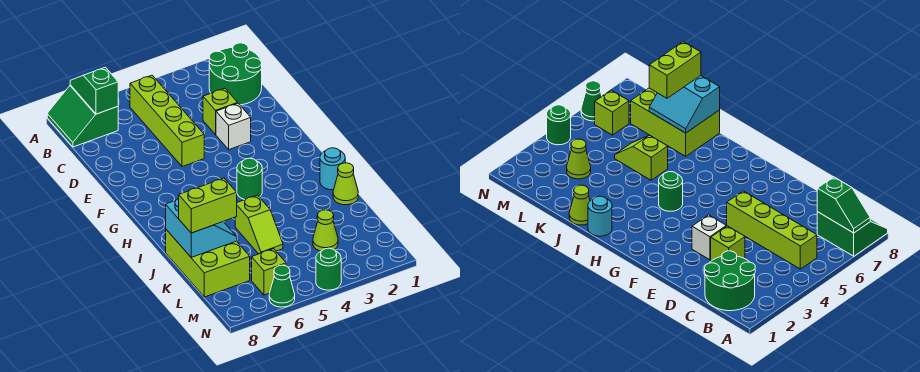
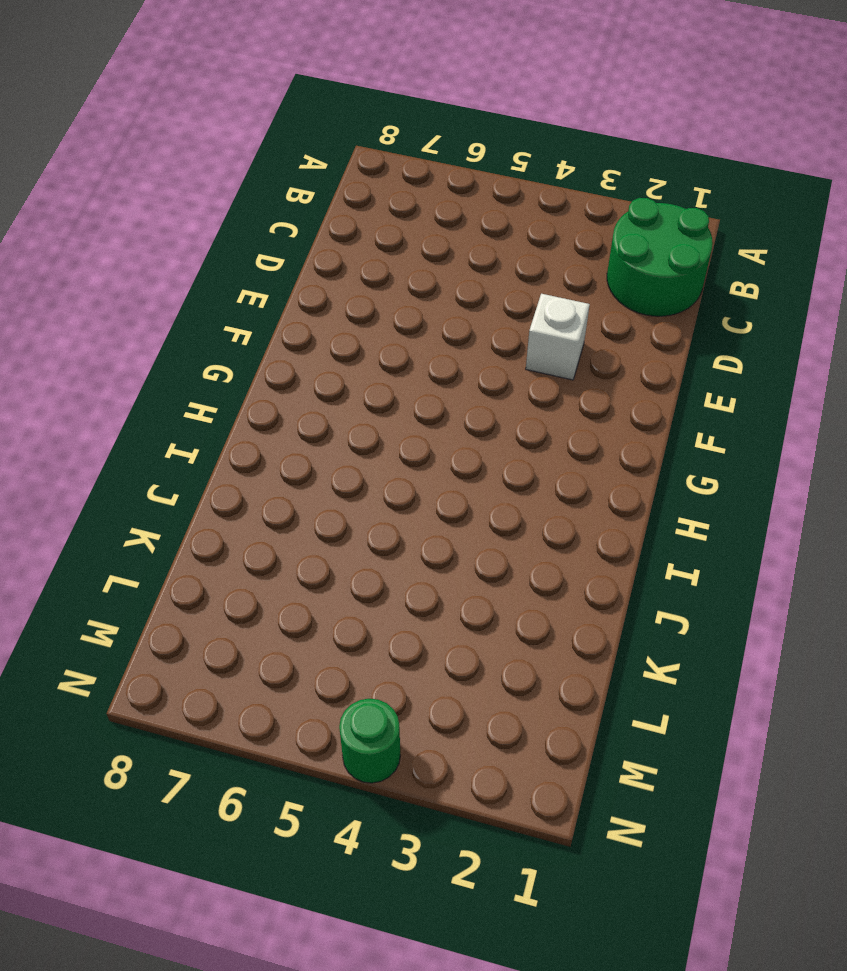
none -> green slope A7:B8 level 1 top 7
none -> lime brick B5:E5 level 1
none -> lime brick D3 level 1

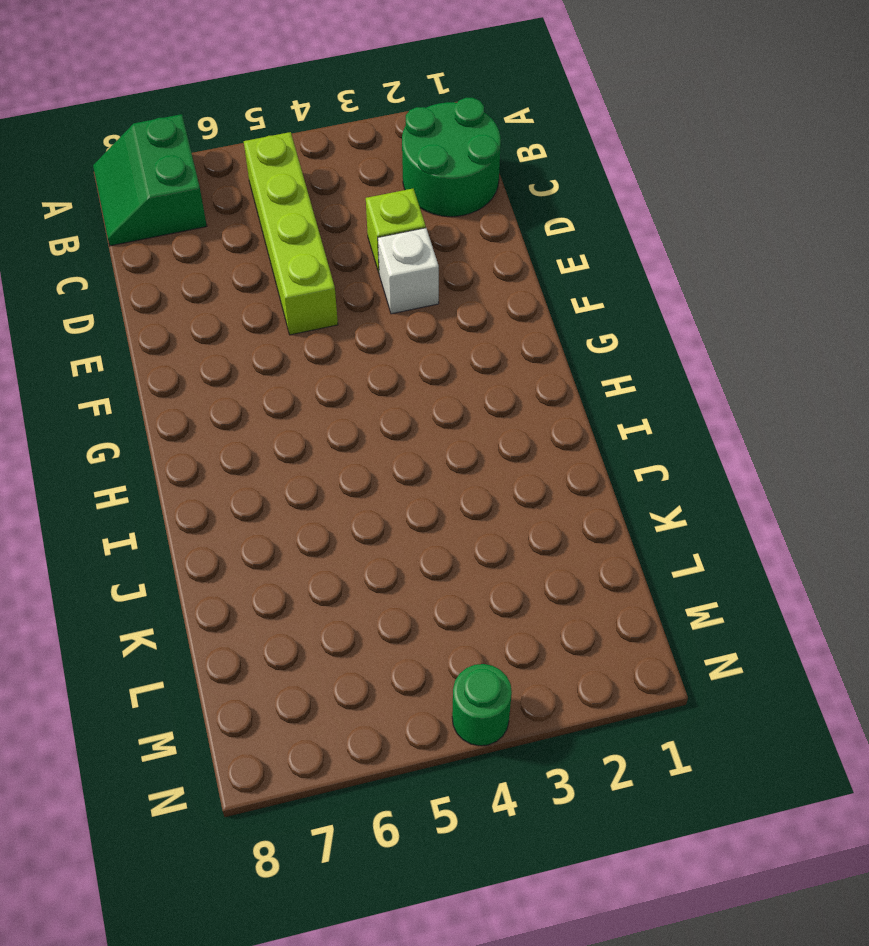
none -> green round brick H4 level 1
none -> cyan round brick I1 level 1
none -> lime cone J1 level 1

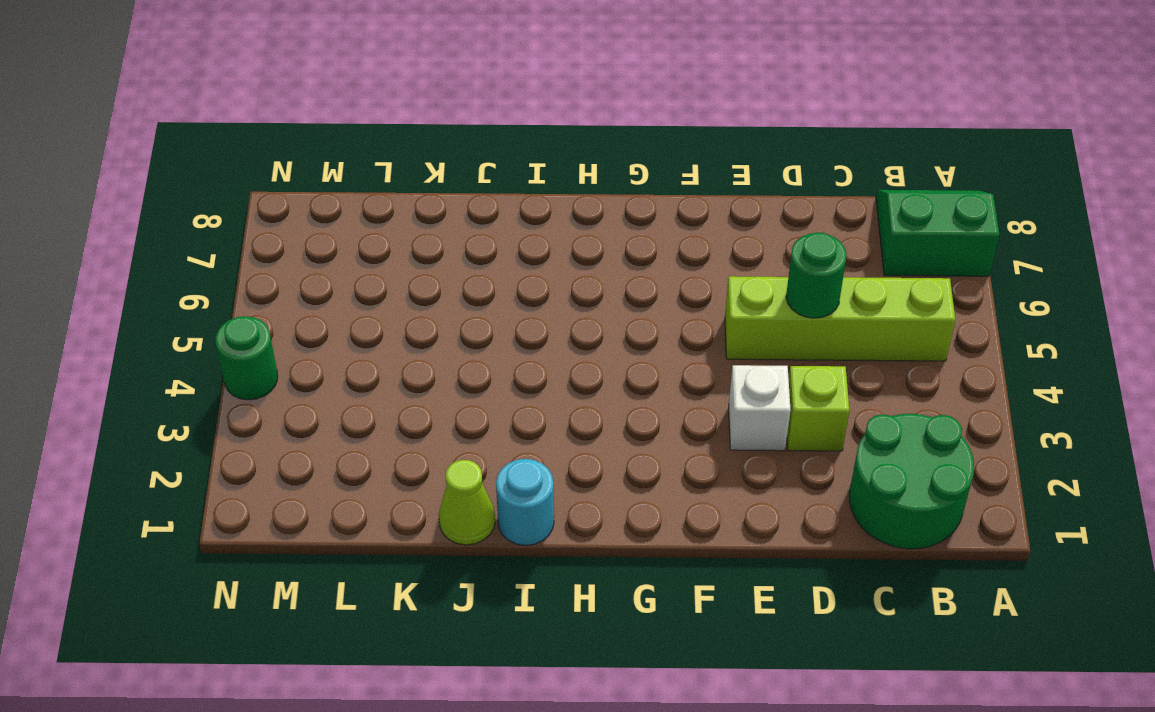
green round brick D5 level 2 -> green round brick H4 level 1
none -> lime slope J5:K5 level 1 top J
none -> lime brick J7:L8 level 1
none -> lime cone L3 level 1

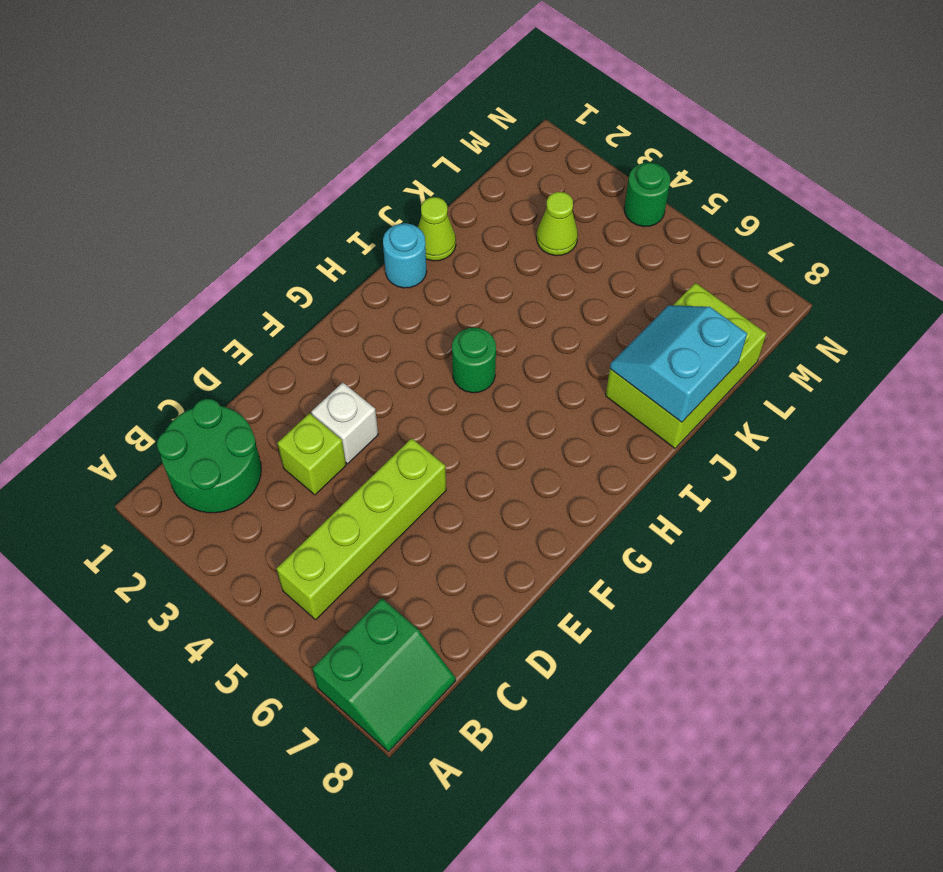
none -> lime slope J5:K5 level 1 top J
none -> lime brick M6 level 1
none -> green cone N6 level 1

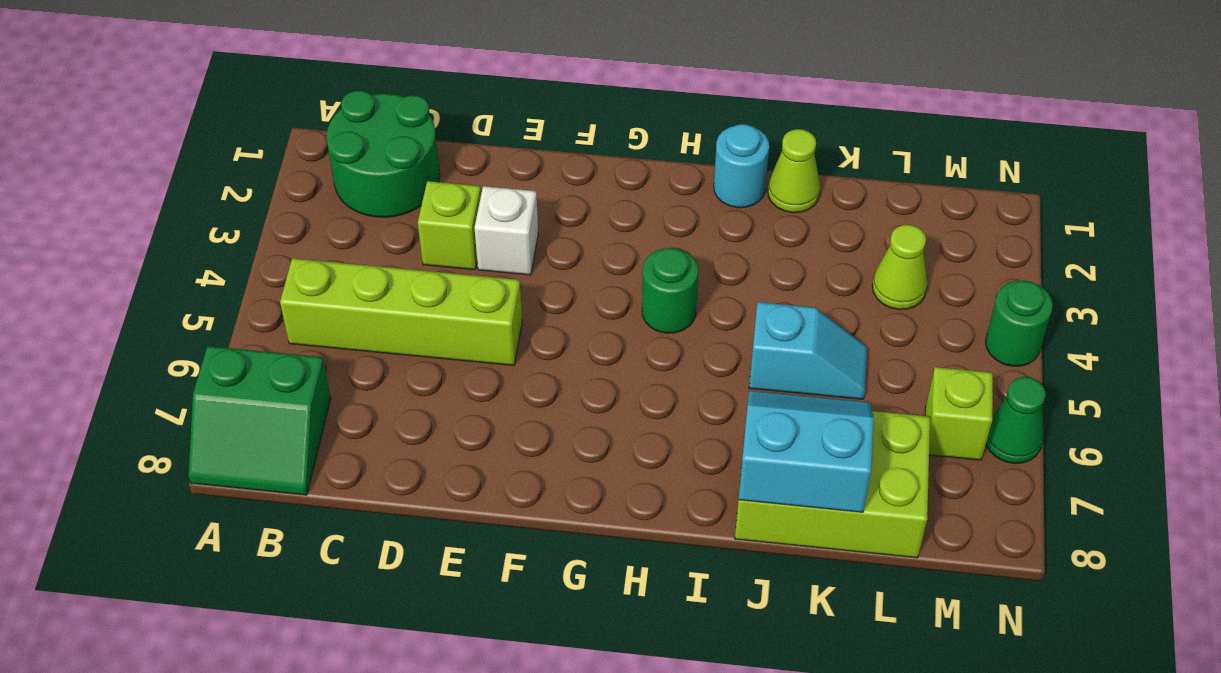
cyan slope J5:K5 level 1 top J -> lime slope J5:K5 level 1 top J
none -> green slope A7:B7 level 2 top B
none -> lime brick K7:K8 level 3

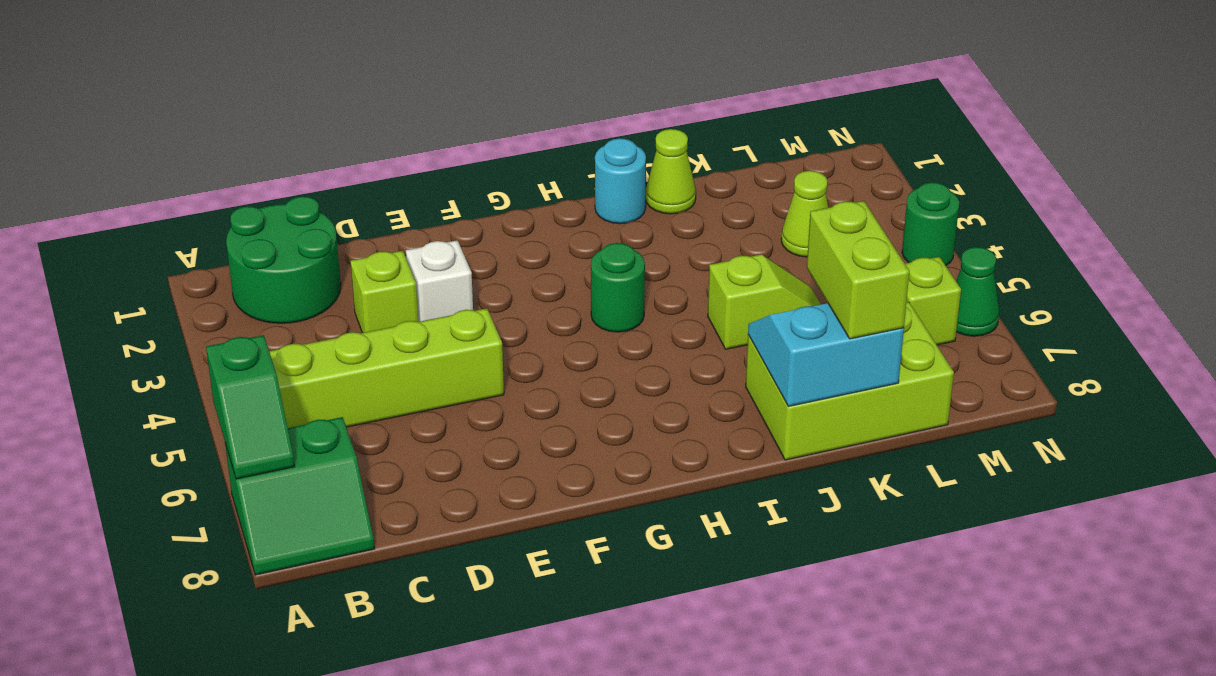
green slope A6:A7 level 2 top 6 -> green slope A7:B7 level 2 top B

